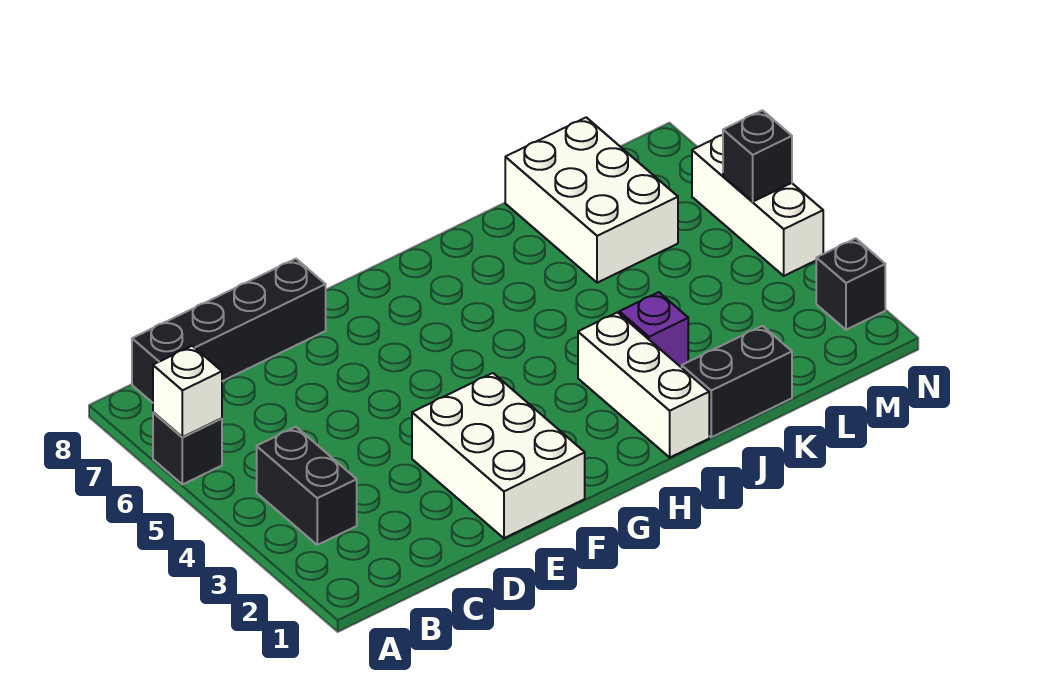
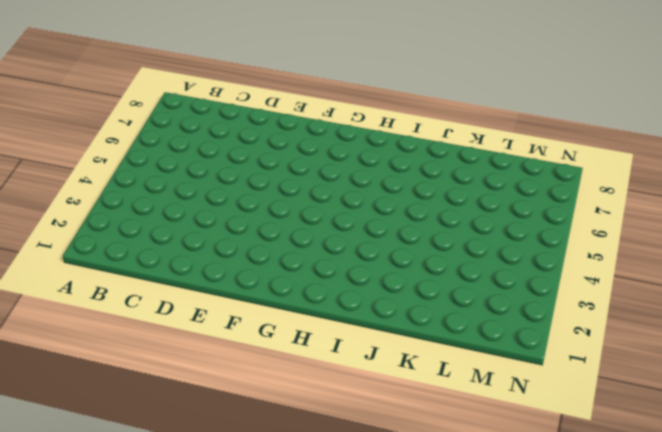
none -> black brick A6 level 1
none -> black brick B3:B4 level 1
none -> black brick B8:E8 level 1

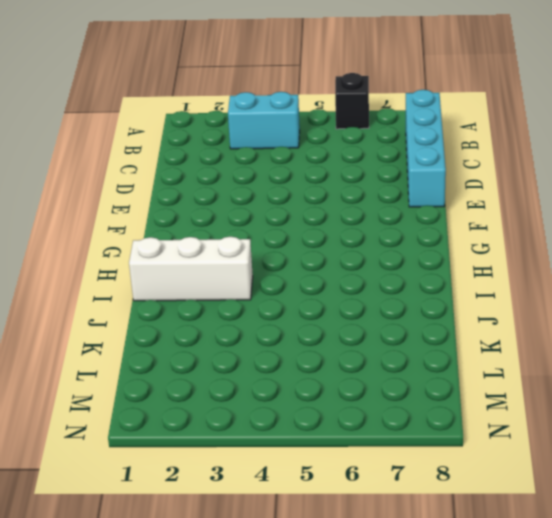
cyan brick B3:B4 level 1 -> black brick B3:B4 level 1
cyan brick B8:E8 level 1 -> black brick B8:E8 level 1
none -> white brick E1:F3 level 1
none -> black brick J1:K1 level 1
none -> purple brick J3 level 1

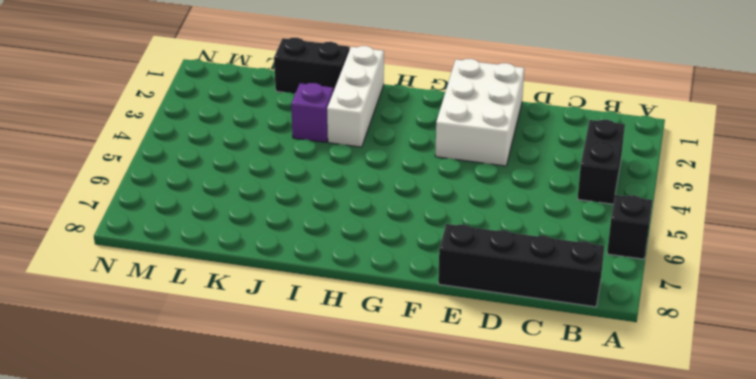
none -> white brick K6:L8 level 1
none -> black brick N2 level 1
none -> white brick N4:N6 level 1

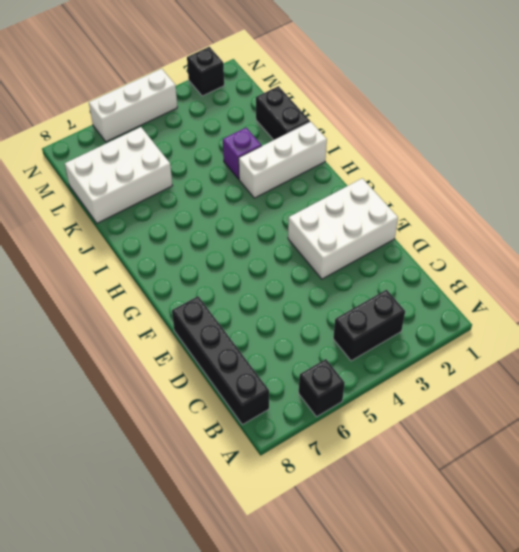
none -> white brick A6 level 2
none -> black brick N5 level 2

